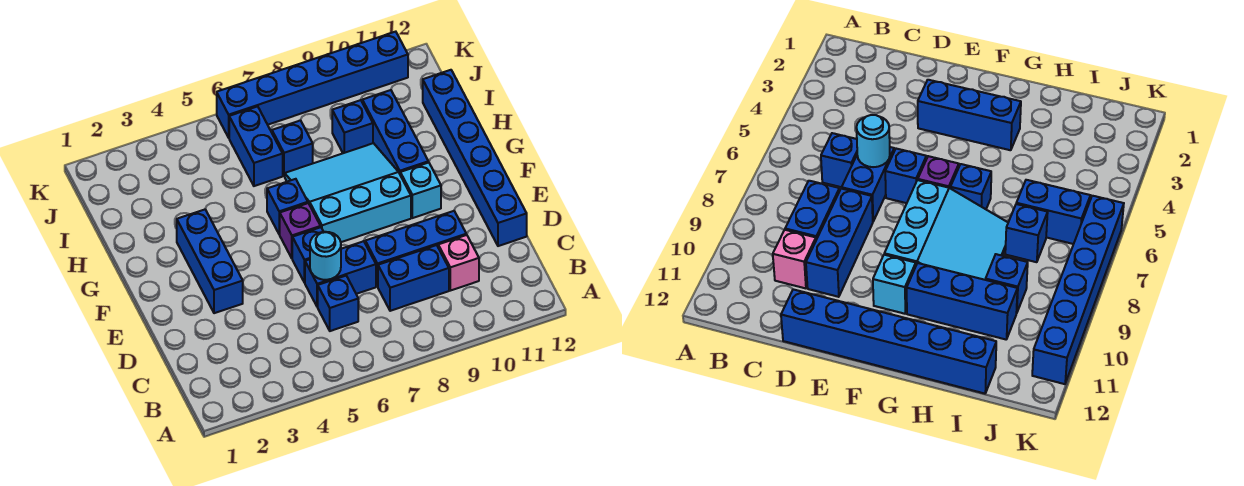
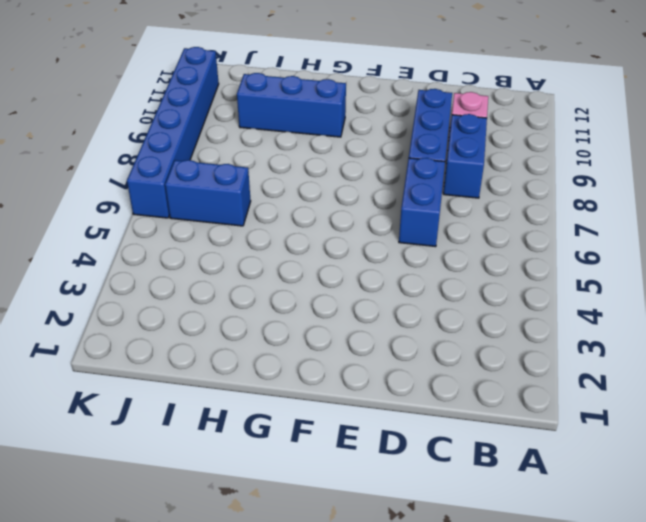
none -> blue brick C6 level 1
none -> blue brick D12:I12 level 1
none -> blue brick E3:G3 level 1

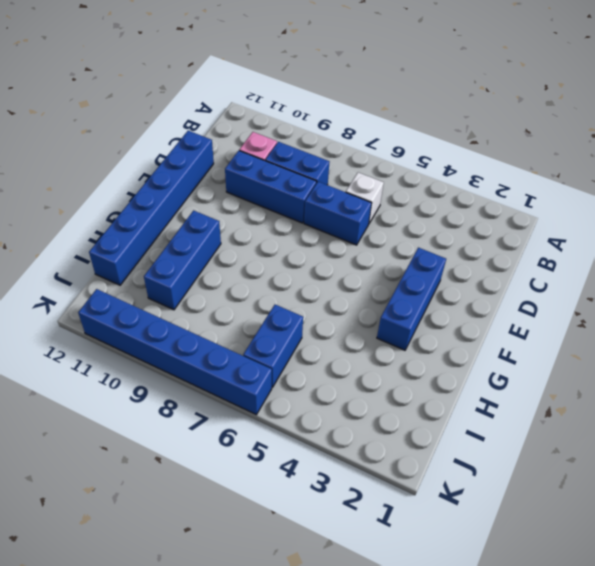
white brick C6 level 1 -> blue brick C6 level 1
none -> blue brick E6 level 1
none -> purple brick F6 level 1
none -> cyan slope F7:H9 level 1 top F

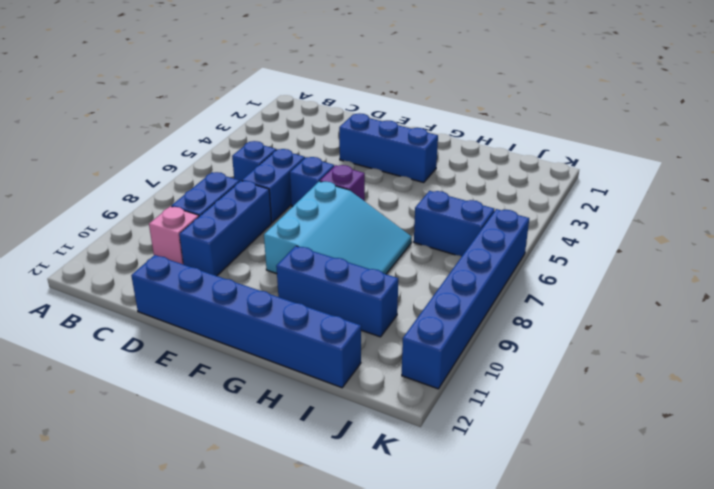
none -> cyan brick F10 level 1
none -> blue brick G6 level 1
none -> blue brick I7 level 1

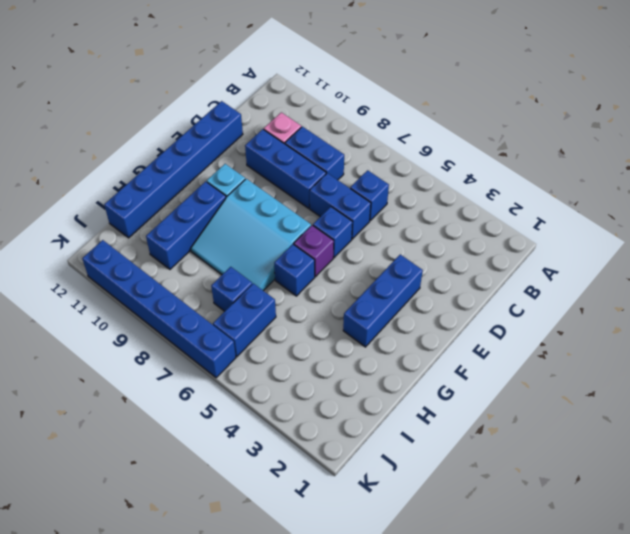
none -> blue brick I9 level 1
none -> cyan round brick D6 level 2

